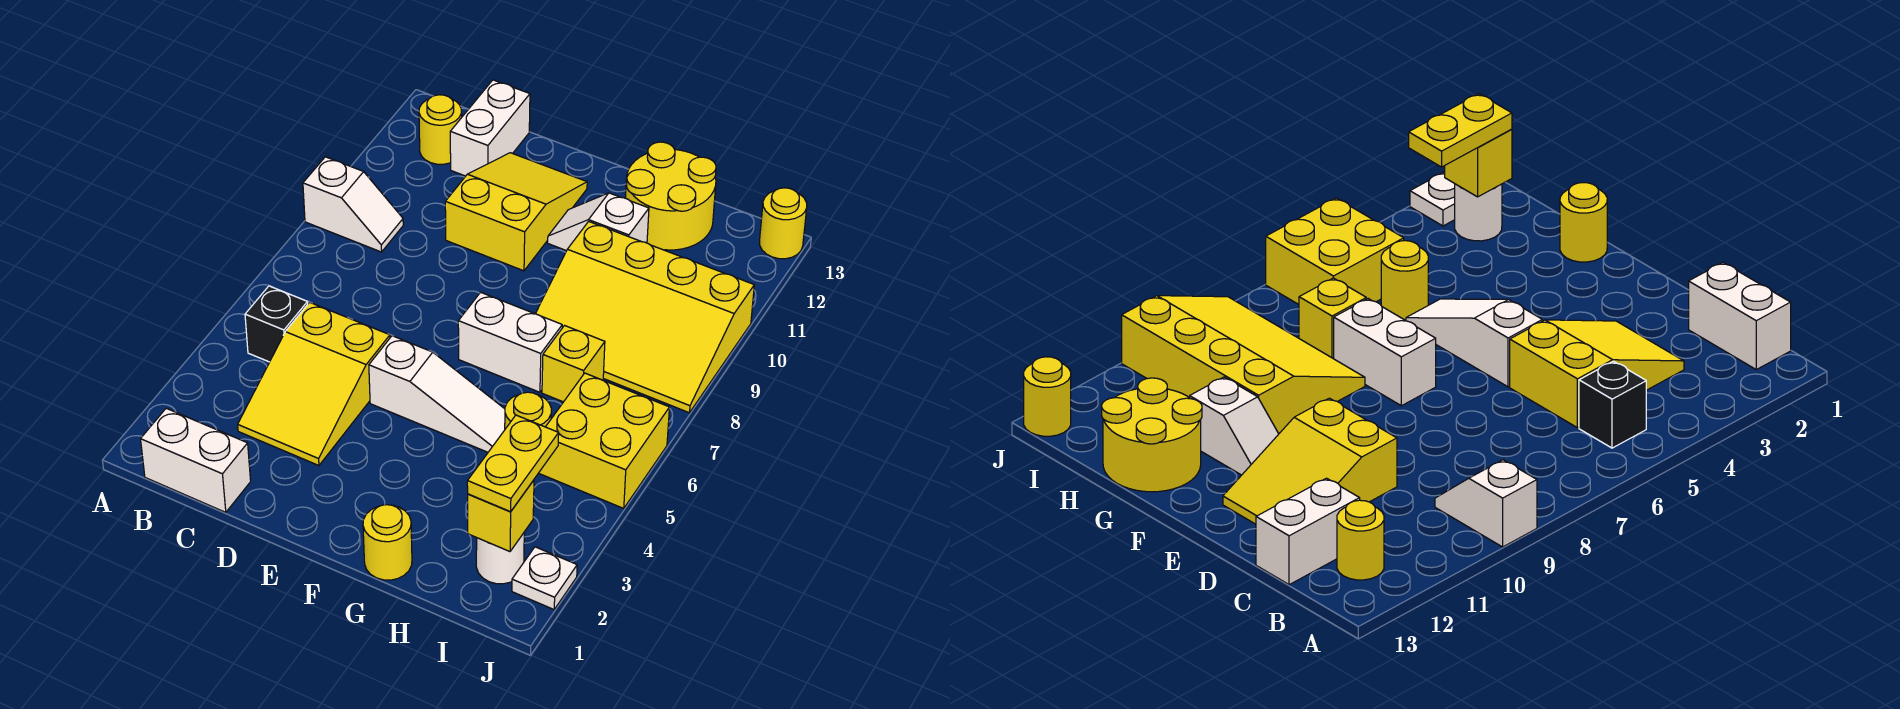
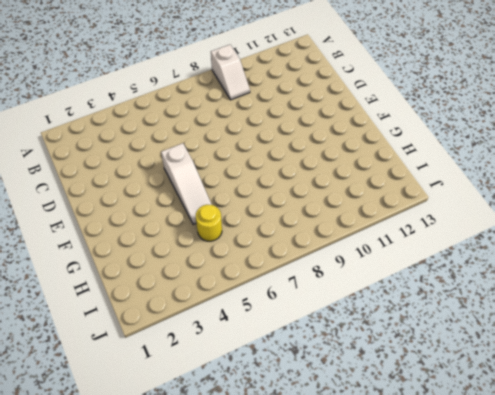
none -> white brick B1:C1 level 1
none -> black brick B5 level 1
none -> yellow round brick B12 level 1

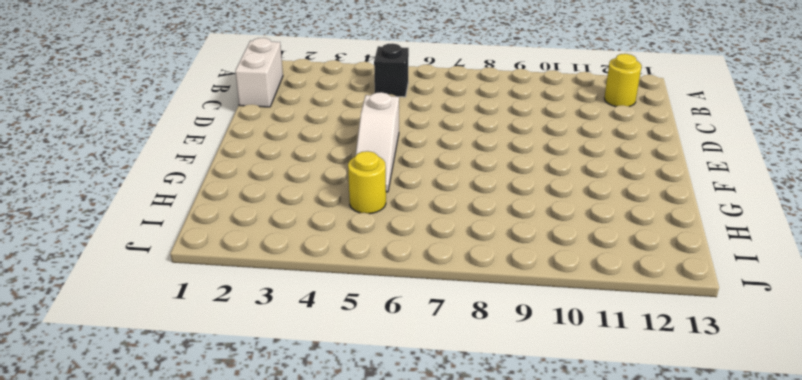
none -> white slope A9:B9 level 1 top A
none -> yellow slope C3:D5 level 1 top 5
none -> white brick C12:C13 level 1

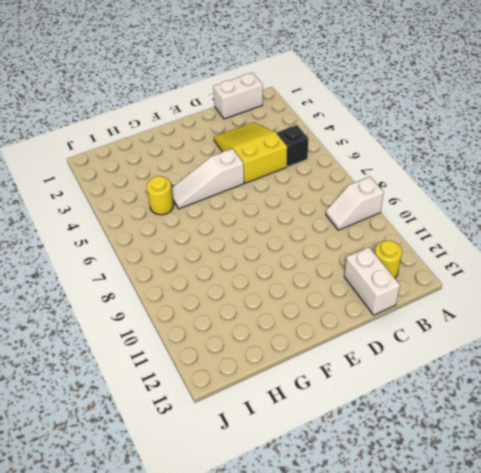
none -> yellow slope D10:E12 level 1 top 10
none -> white brick F7:G7 level 1
none -> white slope F11:G11 level 1 top G

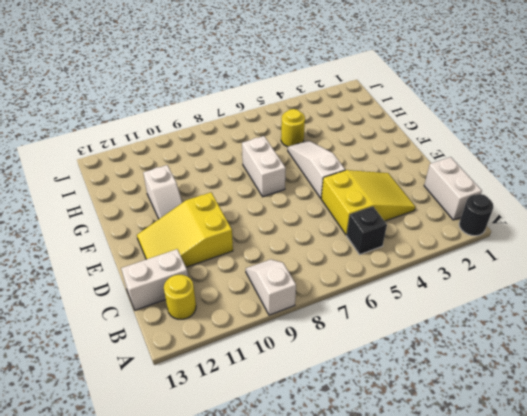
black round brick A1 level 1 -> none
none -> yellow round brick G1 level 1
none -> yellow slope G8:J10 level 1 top 10
none -> yellow round brick G12:H13 level 1

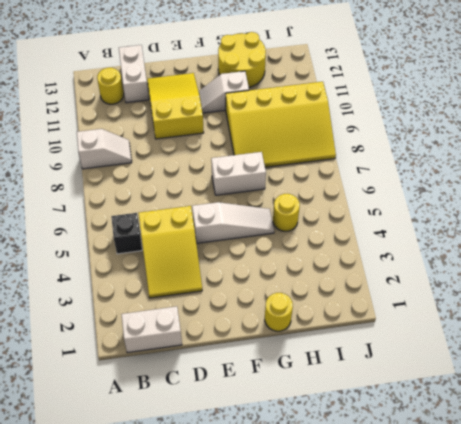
none -> yellow brick H7 level 1
none -> white round brick I2 level 1
none -> yellow brick I5:J6 level 1

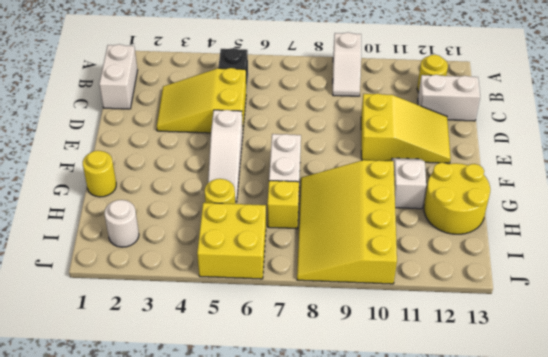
none -> white plate J2 level 1
none -> yellow round brick J13 level 1
none -> yellow brick I2 level 2

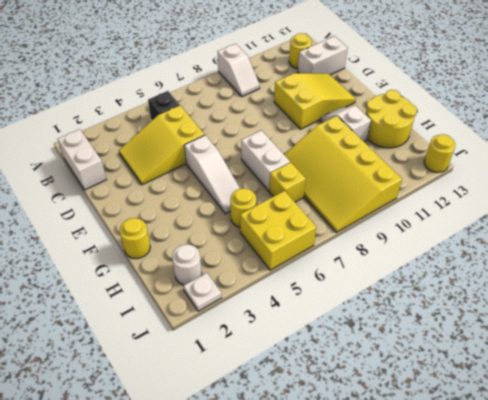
none -> yellow brick I2 level 2
none -> yellow plate I2:I3 level 3

